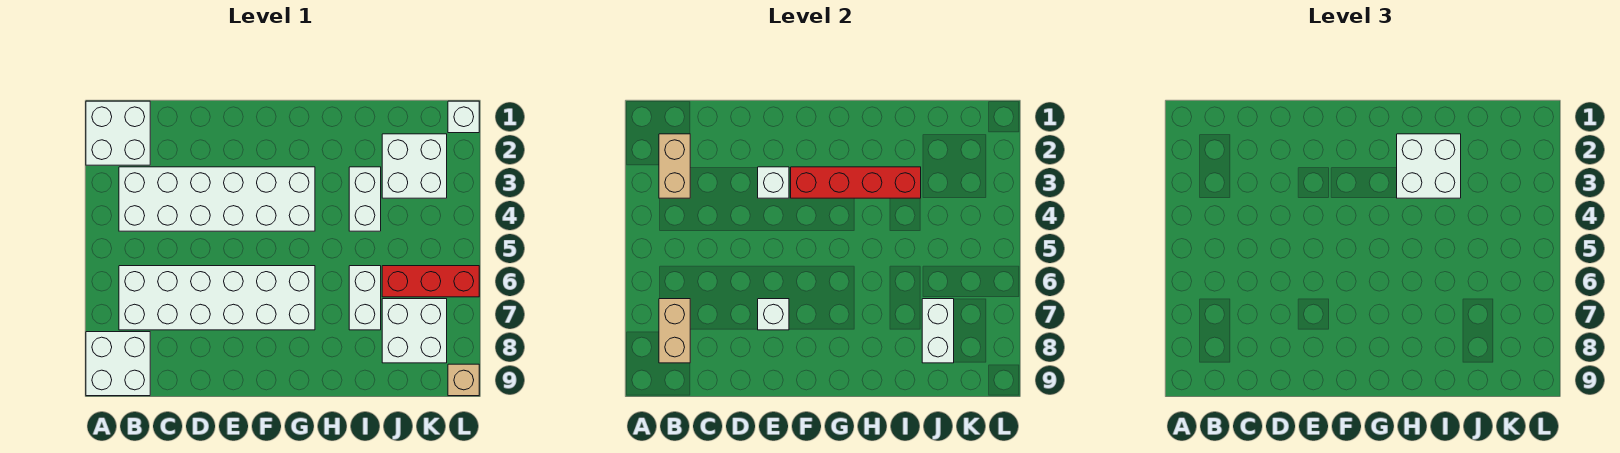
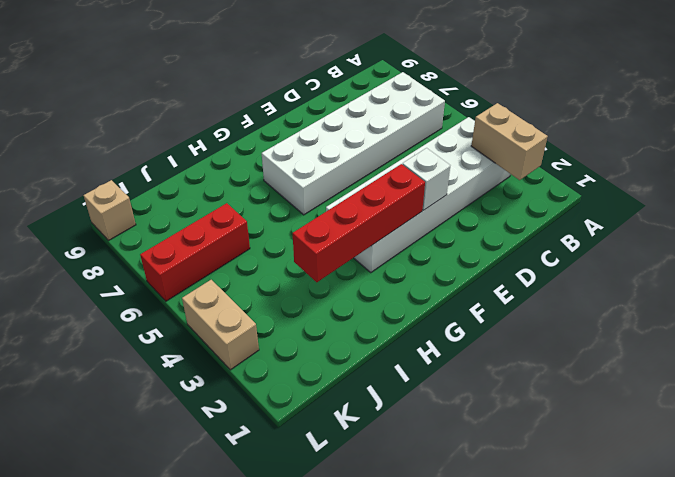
tan brick L3:L4 level 1 -> tan brick B7:B8 level 2
none -> white brick A1:B2 level 1
none -> white brick A8:B9 level 1
none -> white brick I3:I4 level 1

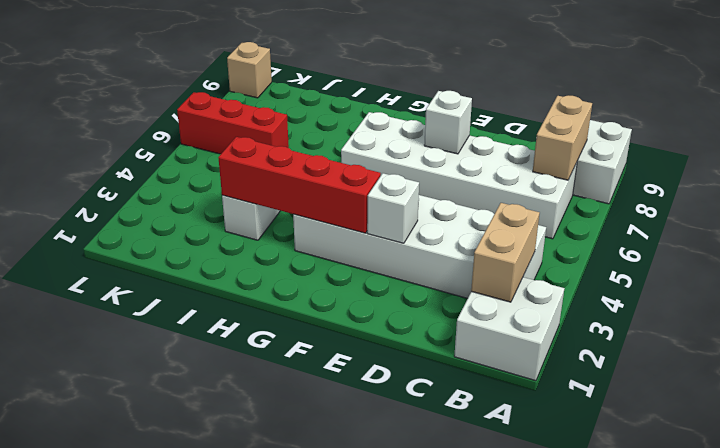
none -> white brick I6:I7 level 1
none -> white brick J2:K3 level 1
none -> white brick J7:K8 level 1

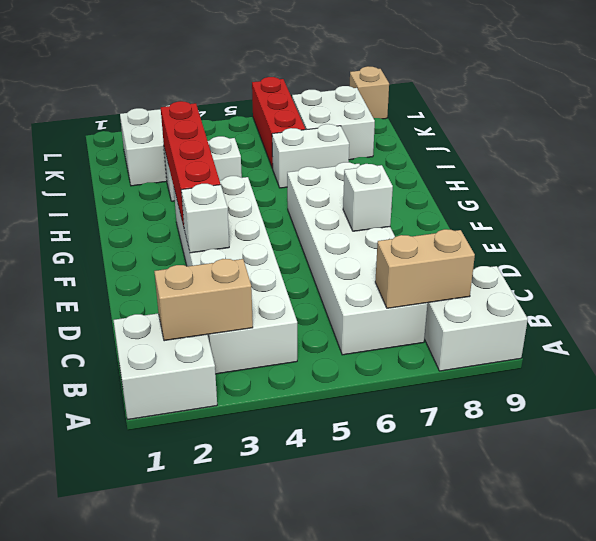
none -> white brick L1 level 1
none -> white brick J7:J8 level 2
none -> white brick H2:I3 level 3

